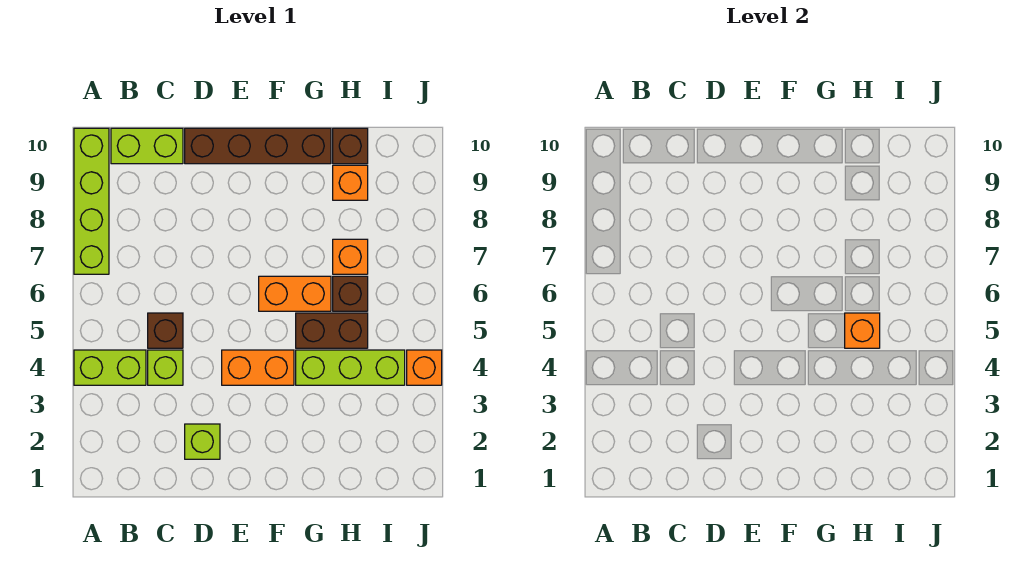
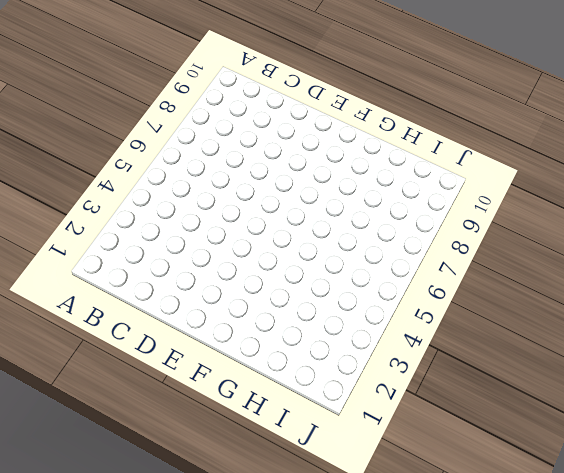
none -> lime brick A4:B4 level 1
none -> lime brick A7:A10 level 1
none -> lime brick B10:C10 level 1

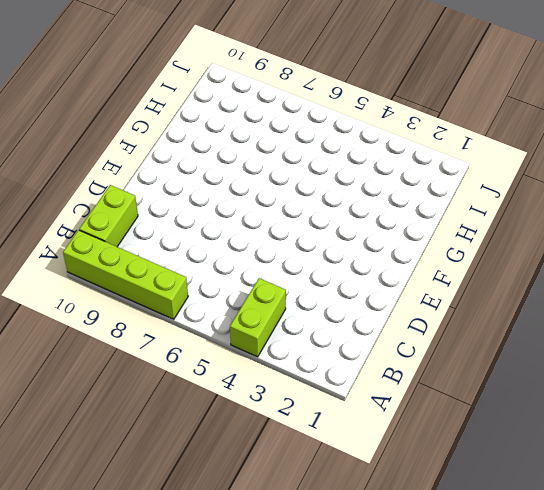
none -> lime brick C4 level 1
none -> brown brick C5 level 1
none -> lime brick D2 level 1

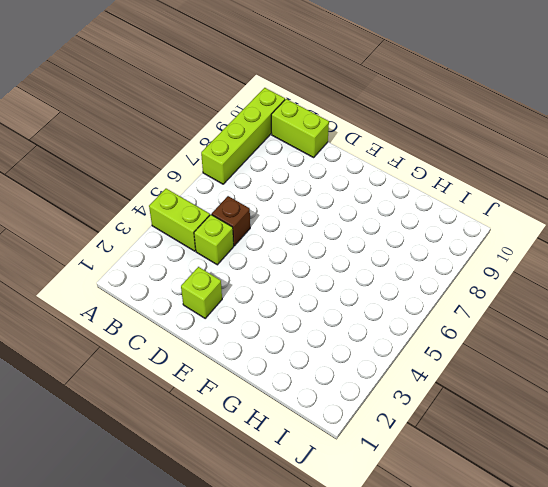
none -> brown brick D10:G10 level 1
none -> orange brick E4:F4 level 1
none -> orange brick F6:G6 level 1

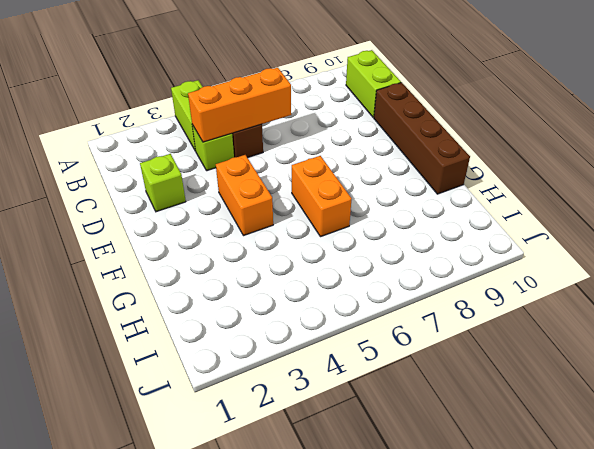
orange brick C4:C6 level 2 -> none
none -> lime brick A7:A10 level 1
none -> lime brick G4:I4 level 1
none -> brown brick G5:H5 level 1

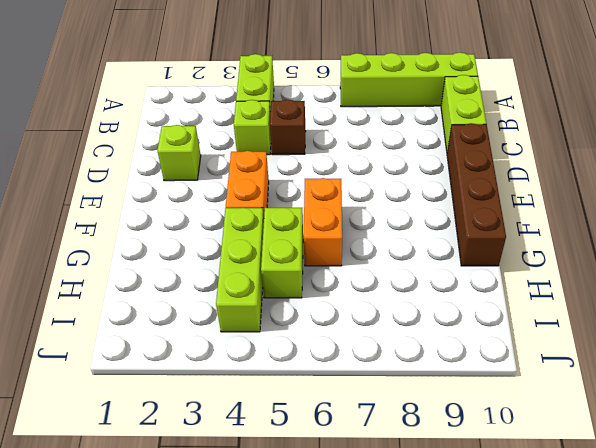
lime brick G5:H5 level 1 -> brown brick G5:H5 level 1
none -> brown brick H6 level 1
none -> orange brick H7 level 1
none -> orange brick H9 level 1

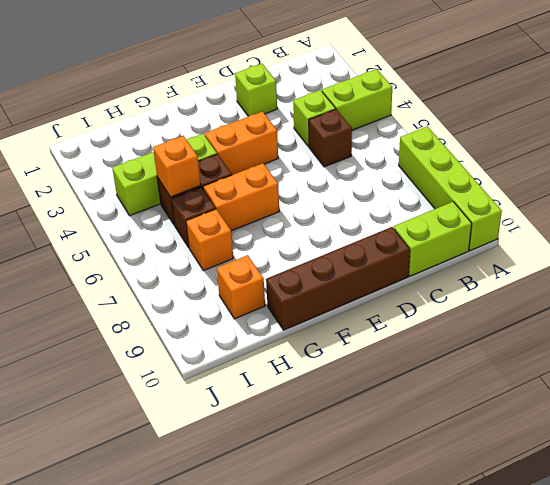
none -> brown brick H10 level 1
none -> orange brick J4 level 1

